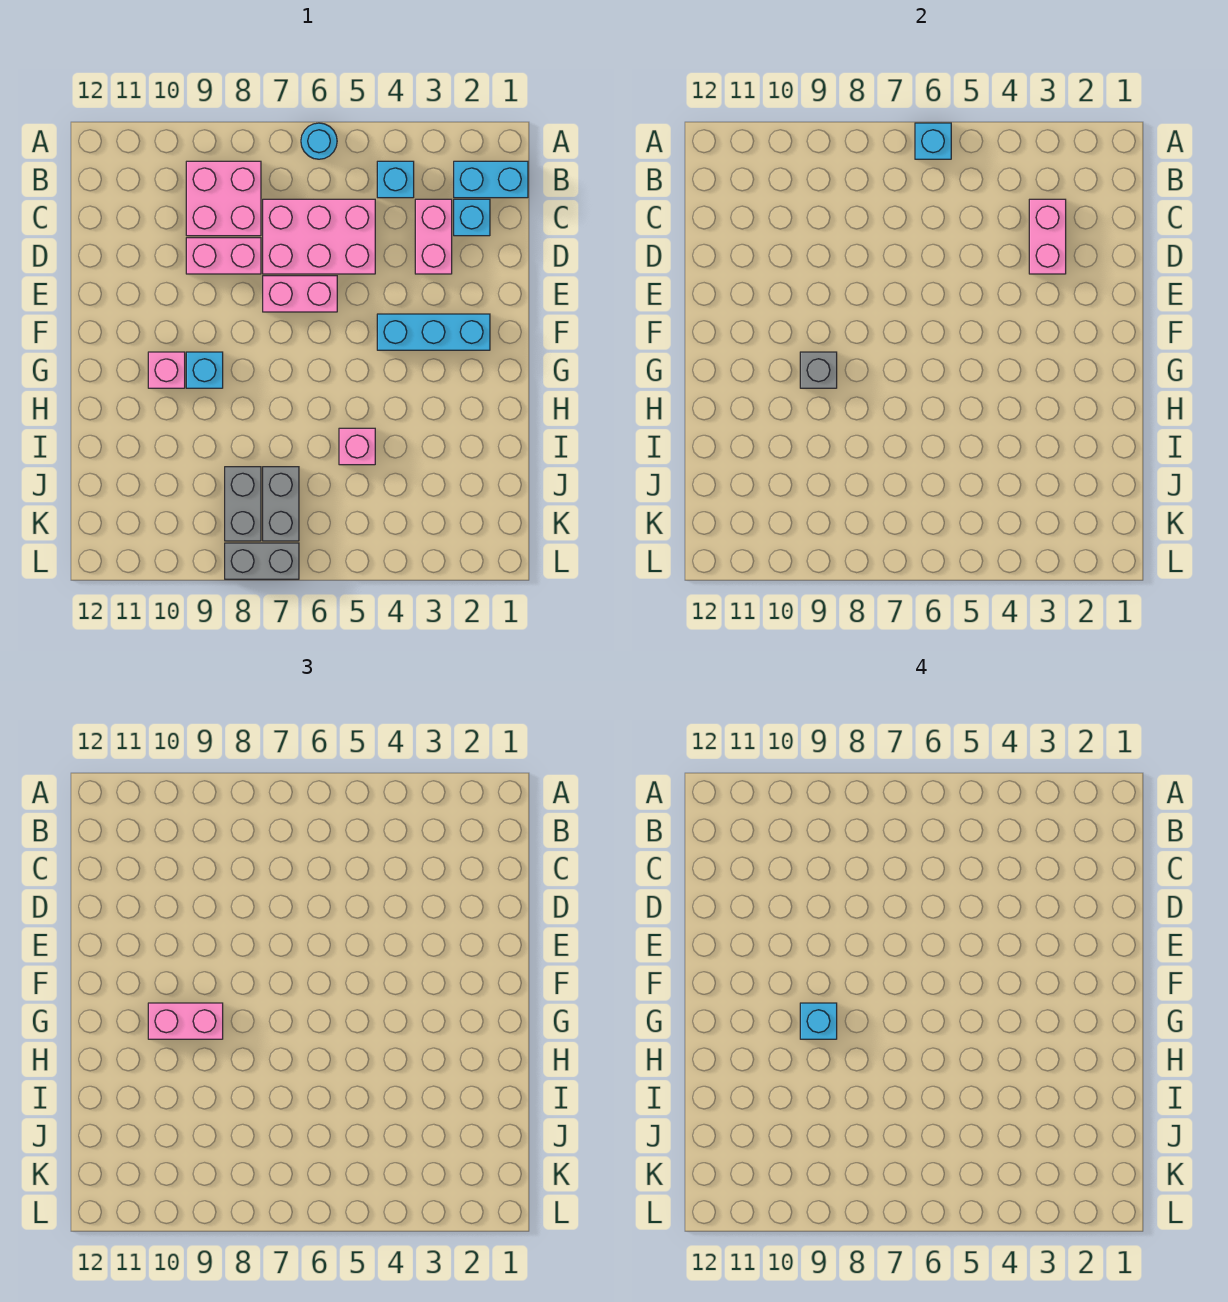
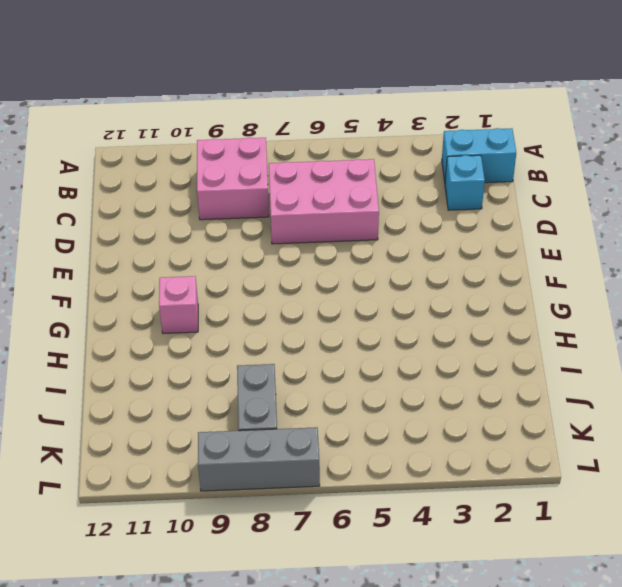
grey brick L7:L9 level 1 -> grey brick L7:L8 level 1
none -> cyan round brick A6 level 1
none -> cyan brick B4 level 1
none -> pink brick C3:D3 level 1

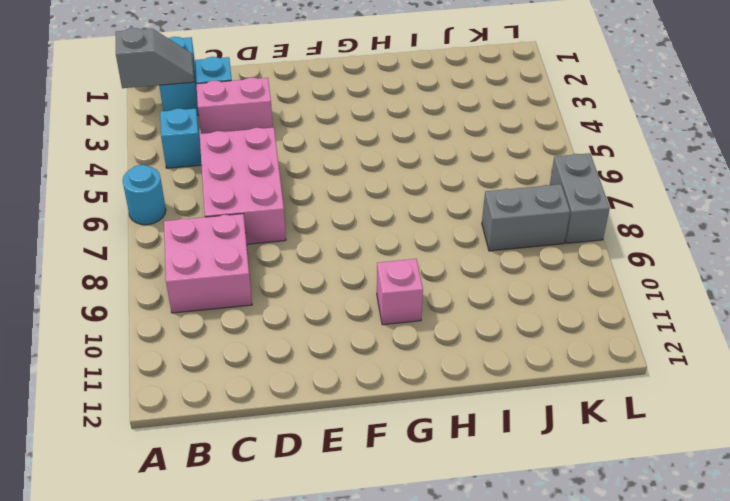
grey slope A2:B2 level 2 top A -> none
none -> pink brick D8:D9 level 1
none -> pink brick E6:E7 level 1
none -> cyan brick F2:F4 level 1

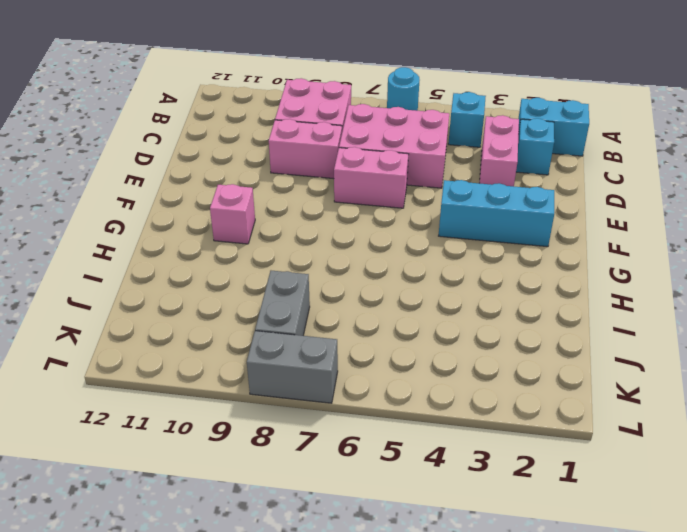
none -> cyan brick G9 level 1
none -> pink brick I5 level 1
none -> grey brick J7:K7 level 1

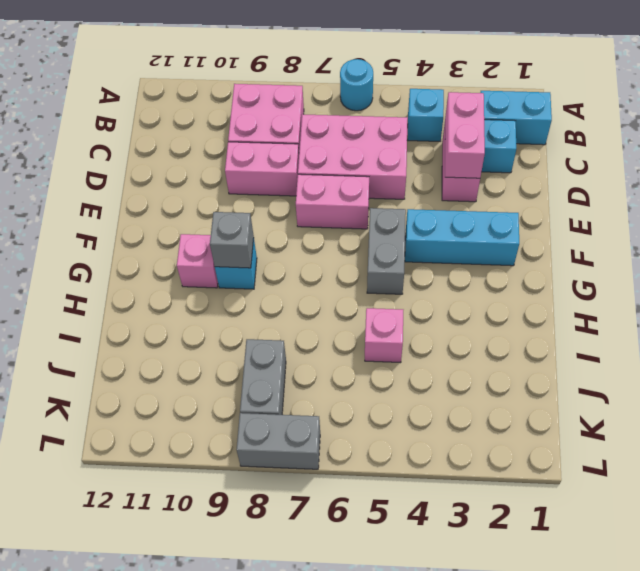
grey brick F5:G5 level 1 -> grey brick J7:K7 level 1
none -> cyan brick A6 level 2
none -> pink brick G9:G10 level 3
none -> cyan brick G9 level 4

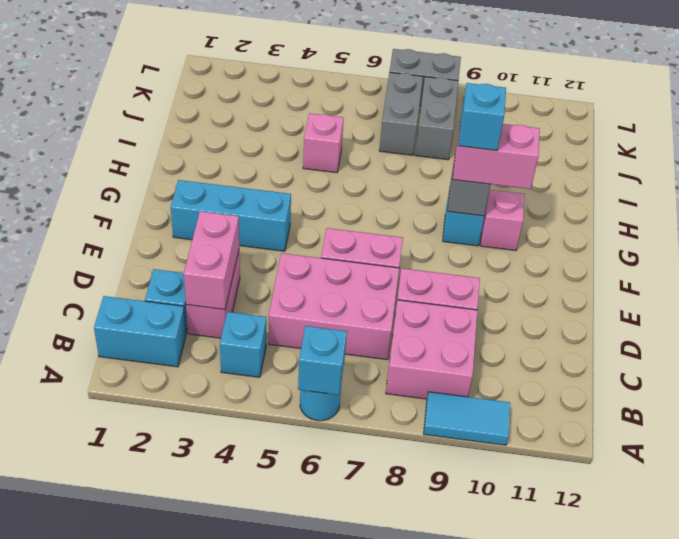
cyan tile A9:A10 level 1 -> none

